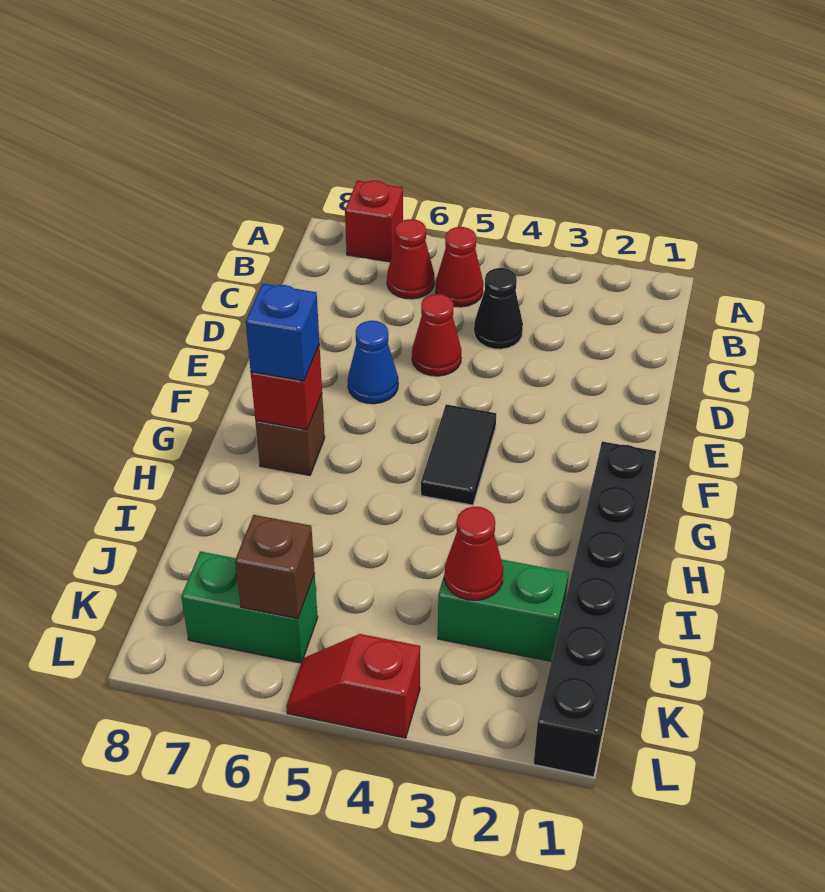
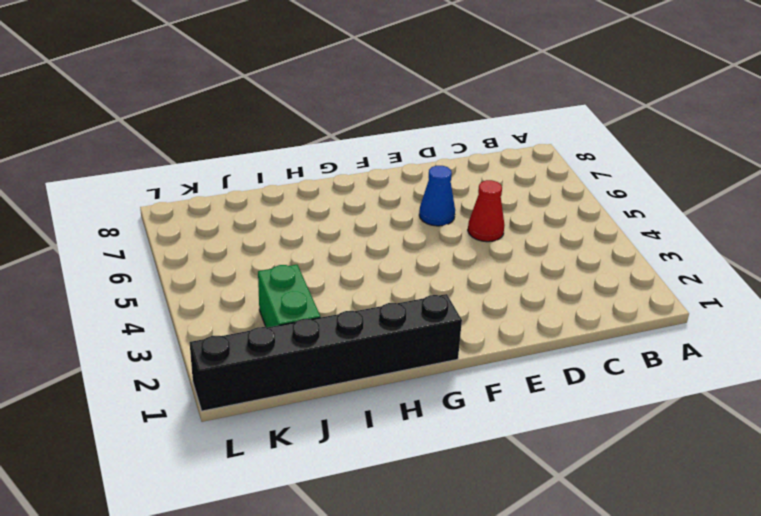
none -> red brick A7 level 1
none -> red cone B5 level 1
none -> red cone B6 level 1

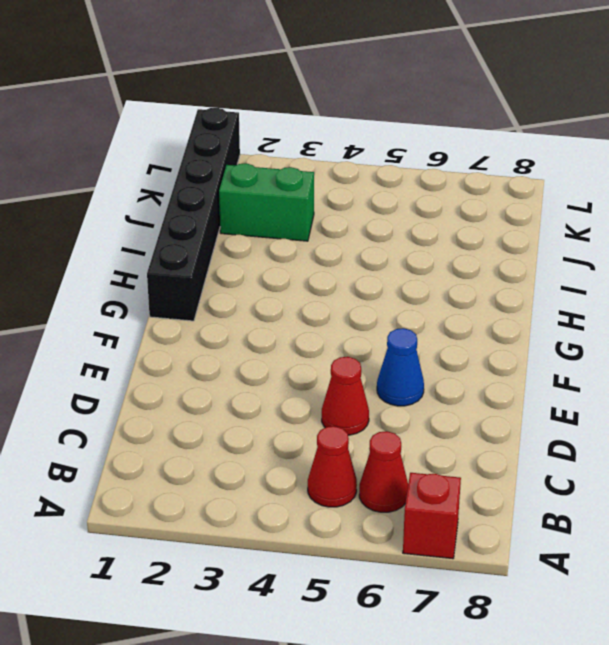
none -> black cone C4 level 1
none -> black tile F4:G4 level 1
none -> brown brick G7 level 1

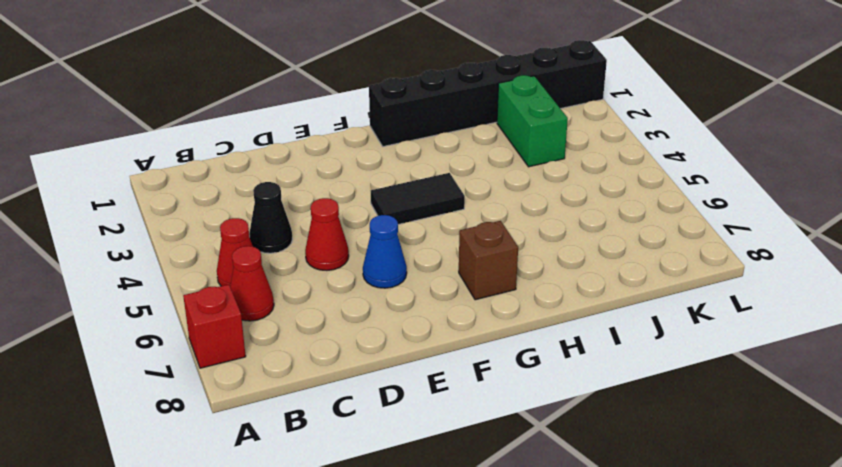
none -> green brick K6:K7 level 1
none -> red slope L4:L5 level 1 top 4
none -> red brick G7 level 2

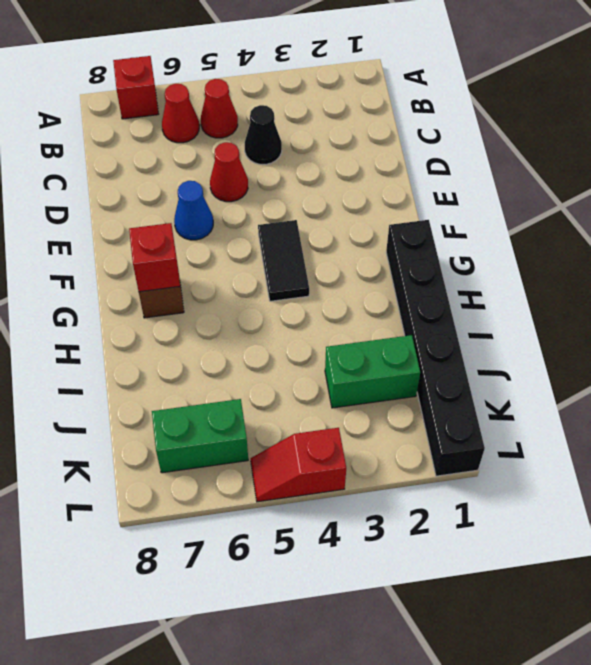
none -> red cone J3 level 2
none -> brown brick K6 level 2
none -> blue brick G7 level 3

